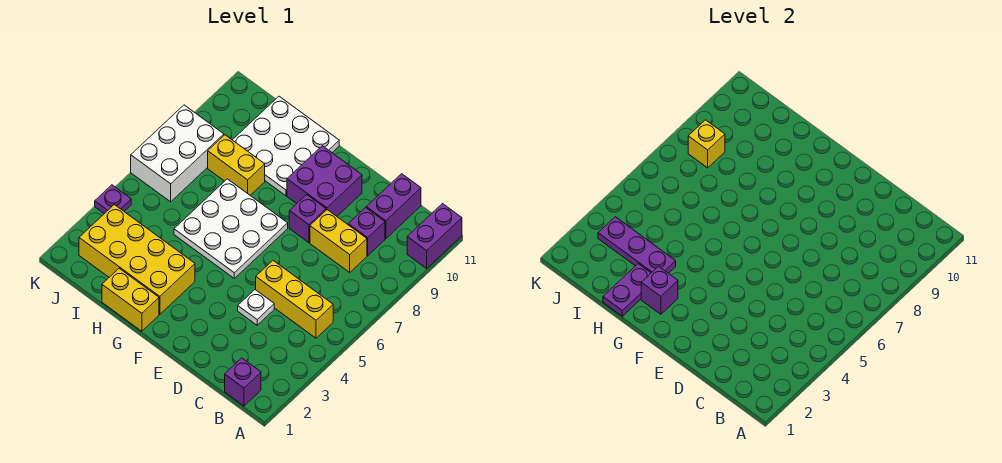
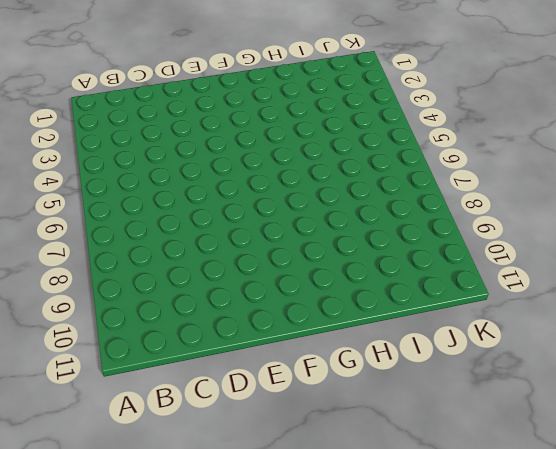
none -> purple brick A10:A11 level 1
none -> purple brick B1 level 1
none -> yellow brick B5:D5 level 1

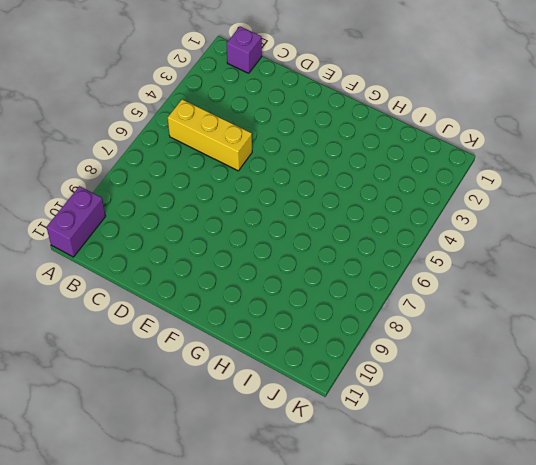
none -> yellow brick C8:D8 level 1
none -> purple brick C9 level 1
none -> purple brick C10:C11 level 1

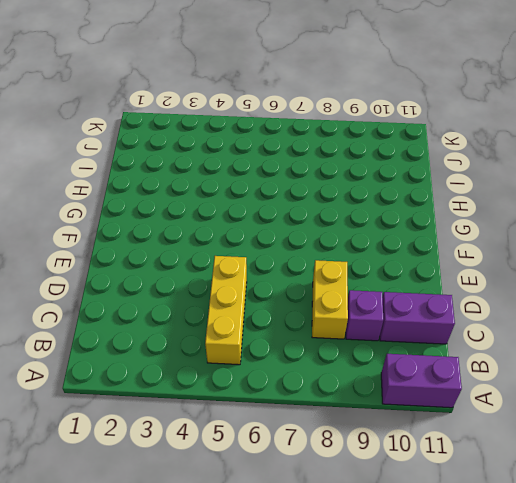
none -> purple brick B1 level 1
none -> white plate D4 level 1
none -> purple brick E8 level 1

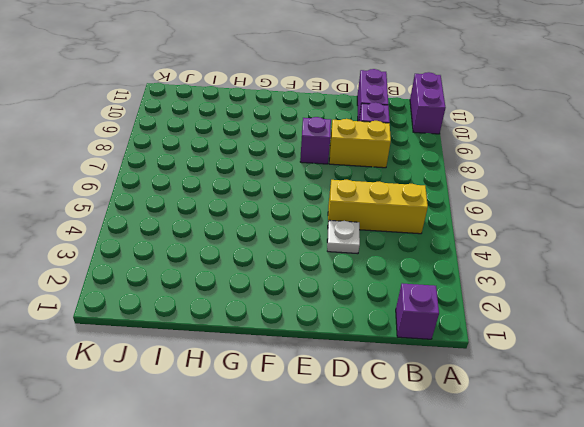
none -> purple brick E9:F10 level 1
none -> white plate F5:H7 level 1
none -> yellow brick G1:H1 level 1

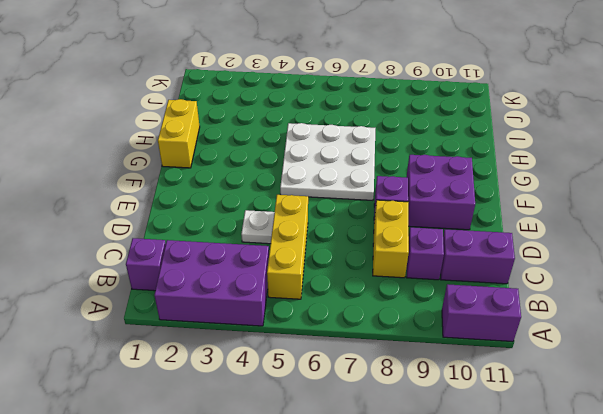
purple brick A2:B4 level 1 -> none
none -> yellow brick G2:J3 level 1
none -> white plate G9:I11 level 1
none -> yellow brick H8:I8 level 1

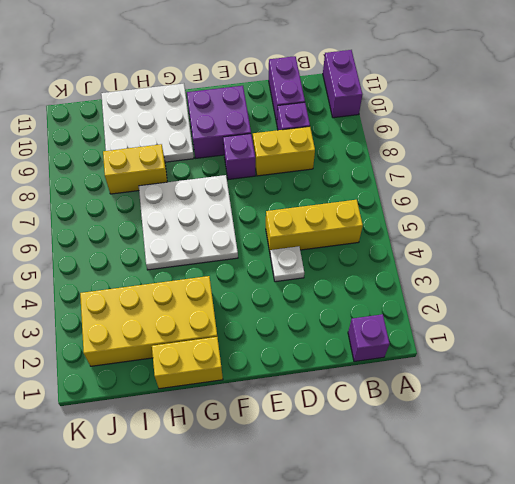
none -> white brick J6:K8 level 1
none -> purple plate K4 level 1
none -> purple brick G2 level 2

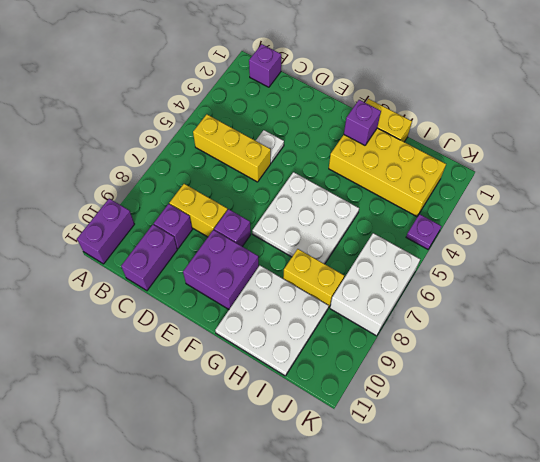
none -> purple plate H1:H2 level 2
none -> purple plate H3:J3 level 2
none -> yellow brick J8 level 2

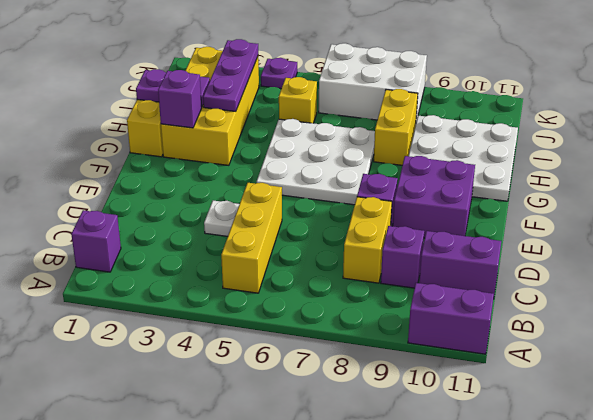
yellow brick I5 level 1 -> yellow brick J8 level 2

